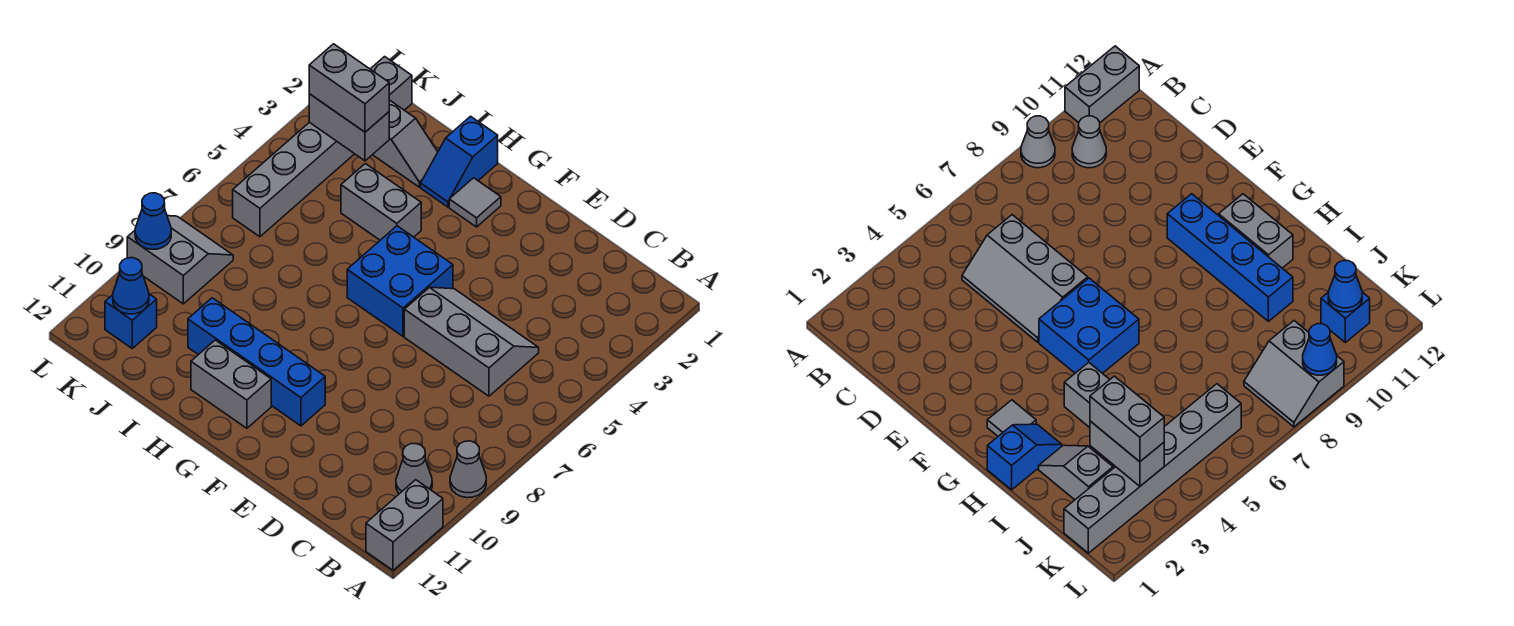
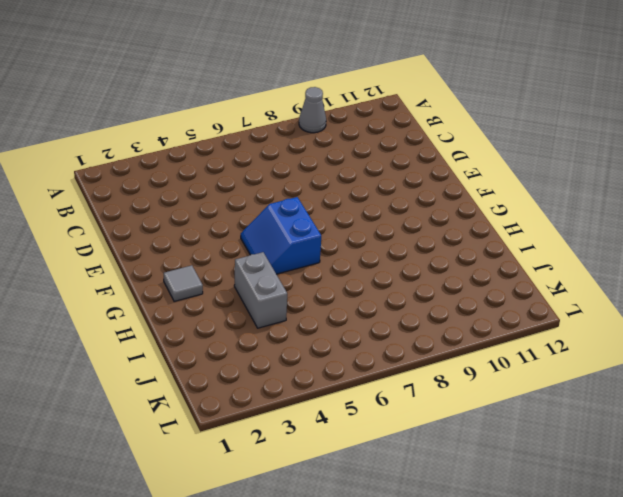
blue slope F5:G6 level 1 top 6 -> blue brick F5:G6 level 1
none -> grey brick A11:A12 level 1
none -> grey cone B10 level 1
none -> grey slope C5:E6 level 1 top 6

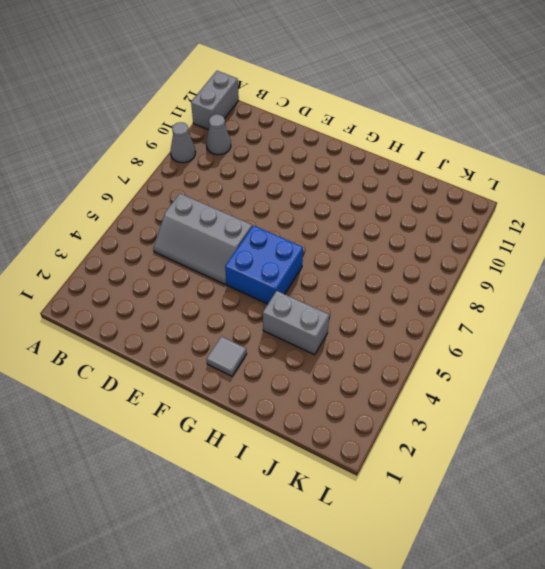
none -> blue brick F10:I10 level 1
none -> grey brick G11:H11 level 1
none -> blue slope H1:H2 level 1 top 1

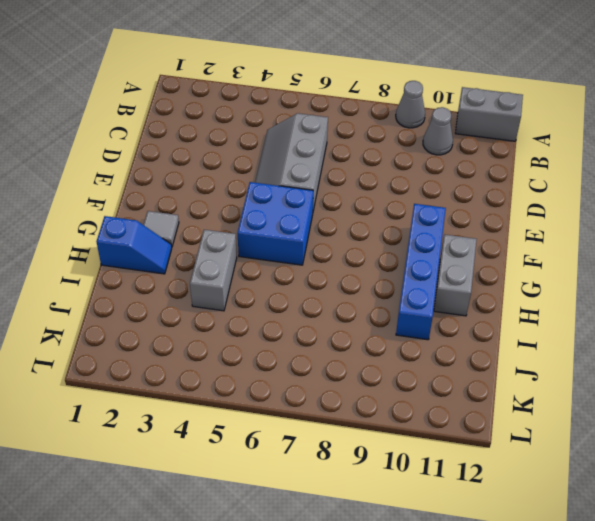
none -> grey slope I2:J2 level 1 top J
none -> grey brick K1:K6 level 1
none -> grey slope K8:L9 level 1 top 9

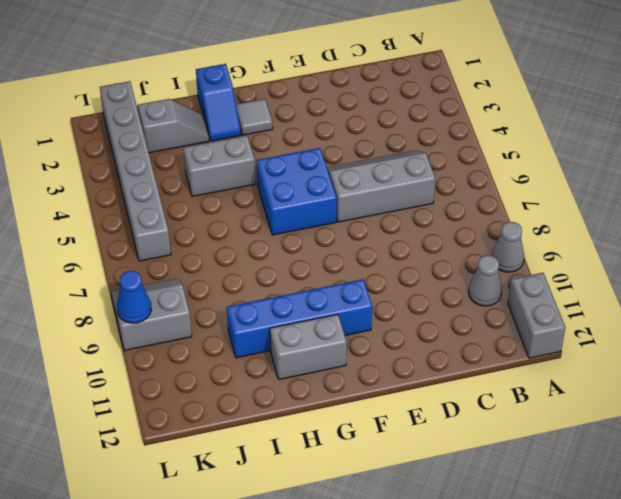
none -> blue brick K11 level 1
none -> grey brick J3:K3 level 2
none -> blue cone K11 level 2

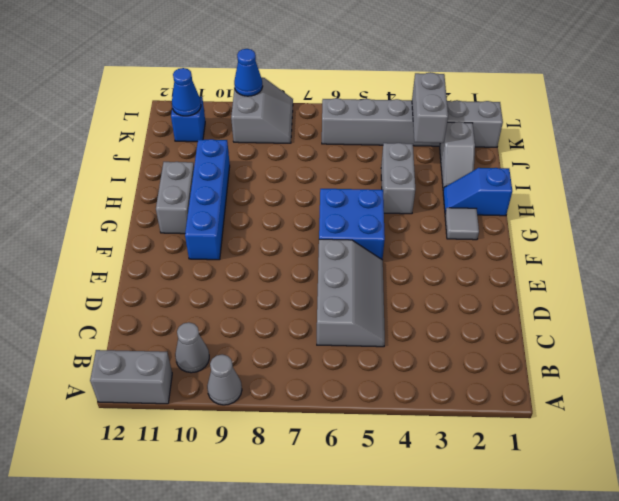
none -> grey brick J3:K3 level 3

